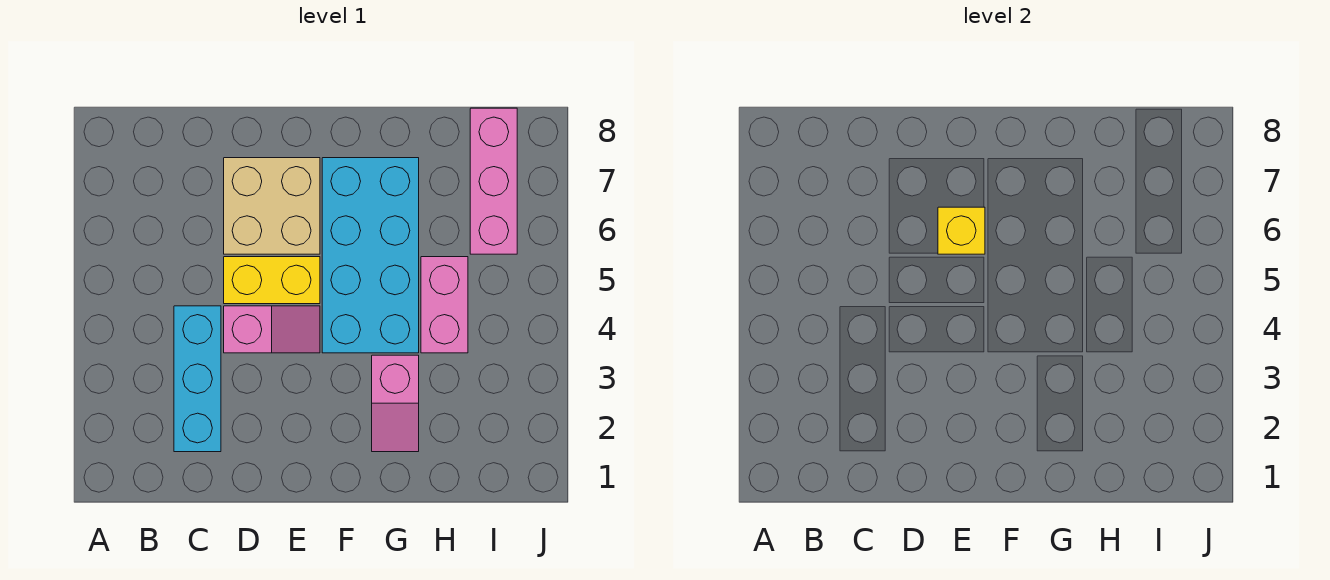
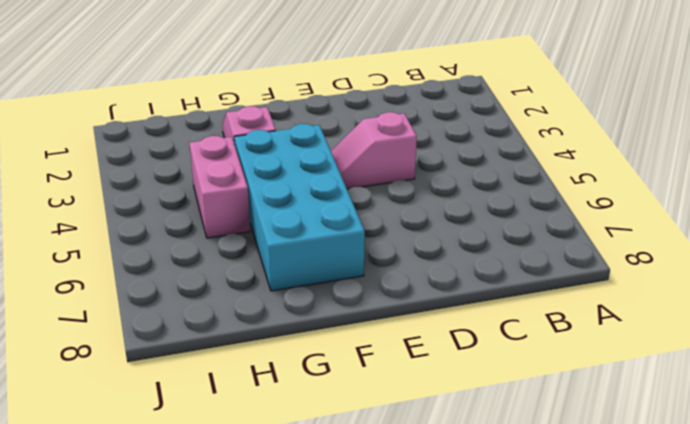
none -> cyan brick C2:C4 level 1
none -> yellow brick D5:E5 level 1

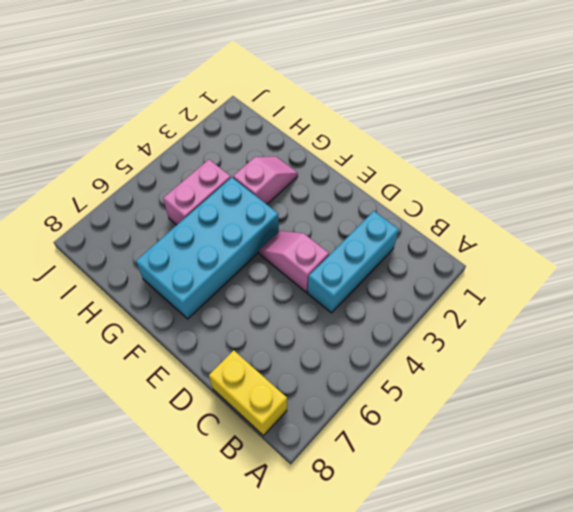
yellow brick B8:C8 level 1 -> yellow brick D5:E5 level 1
none -> tan brick D6:E7 level 1
none -> pink brick I6:I8 level 1

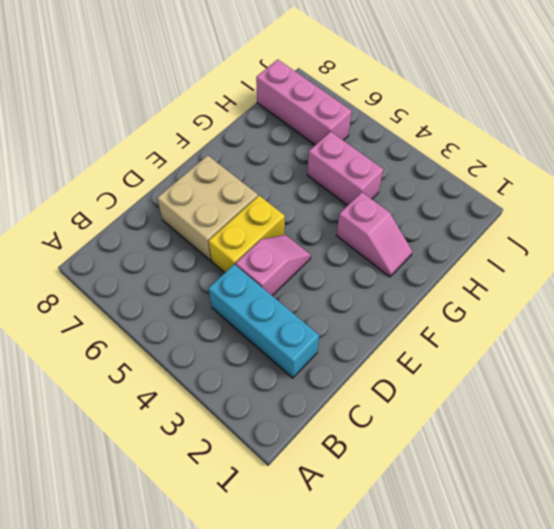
none -> cyan brick F4:G7 level 1
none -> yellow brick E6 level 2

